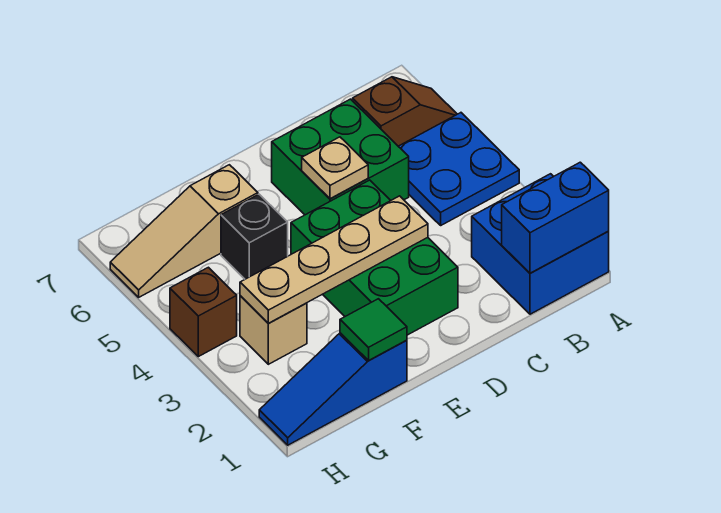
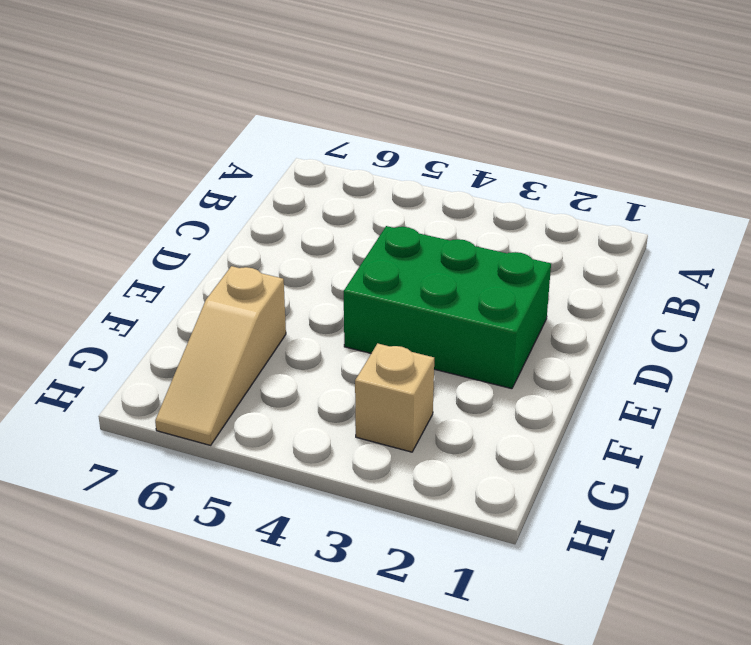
none -> blue brick A1:B2 level 1
none -> blue plate A4:B5 level 1
none -> brown slope A6:B6 level 1 top B

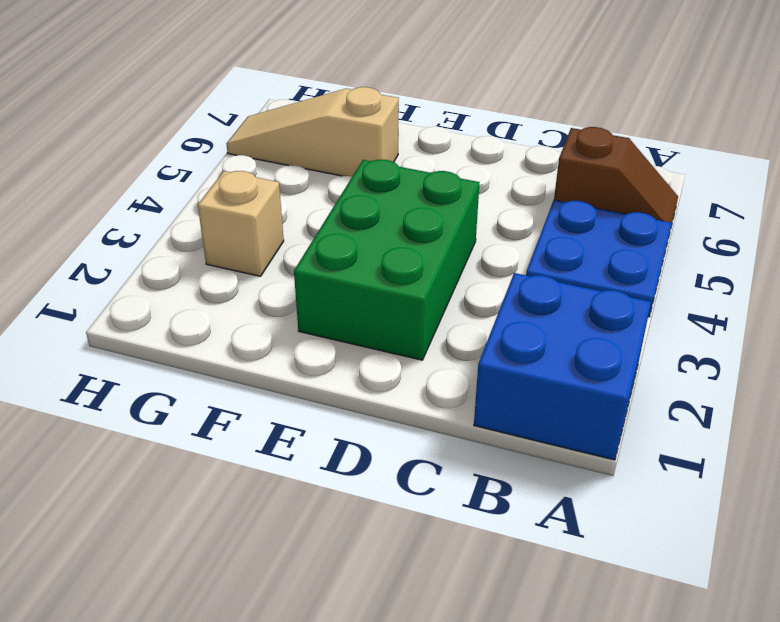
none -> green brick C5:D6 level 1
none -> blue slope F1:H1 level 1 top F
none -> black brick F5 level 1

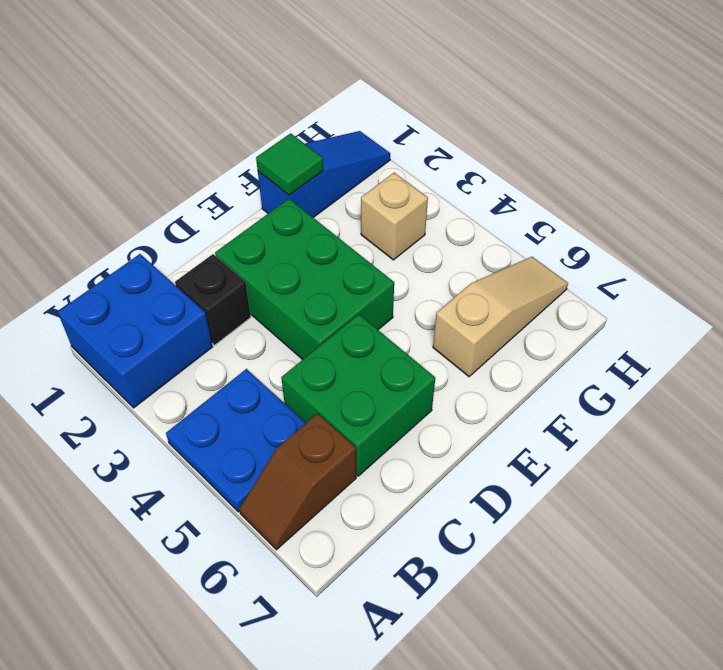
black brick C2 level 1 -> black brick F5 level 1
none -> brown brick H4 level 1
none -> blue brick A1:B1 level 2
none -> tan plate D3:G3 level 2

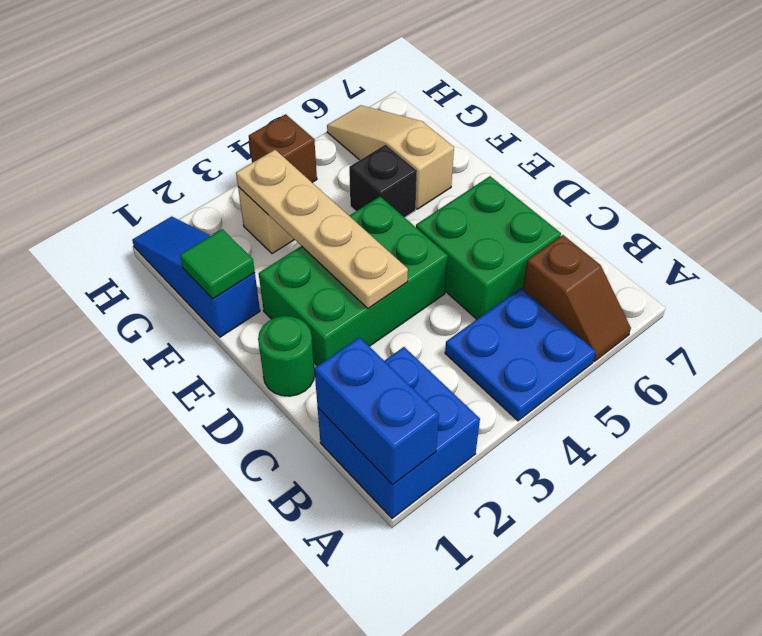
green round brick D1 level 1 -> none
none -> tan plate D5 level 2

